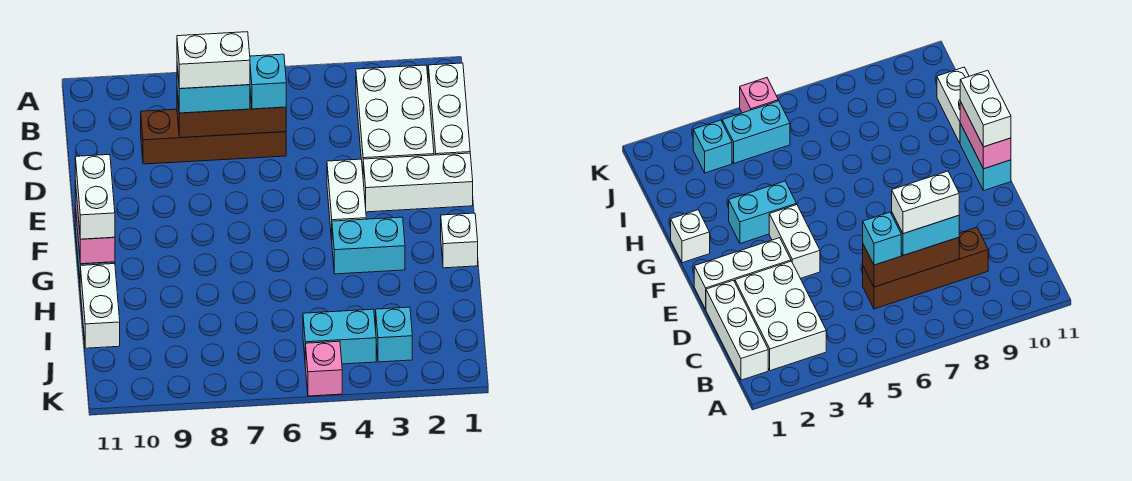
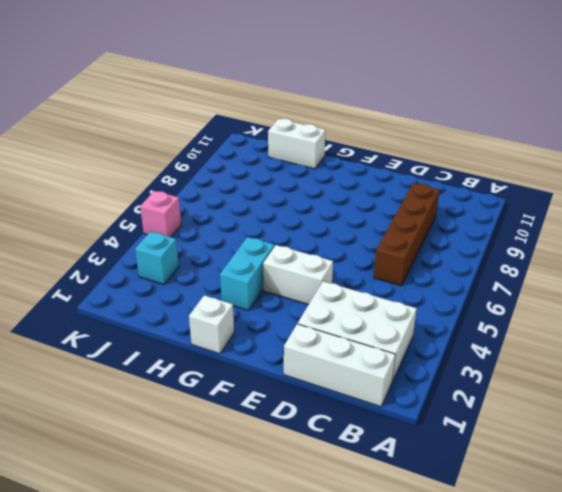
none -> white brick E1:E3 level 1
none -> cyan brick F11:G11 level 1
none -> cyan brick J4:J5 level 1

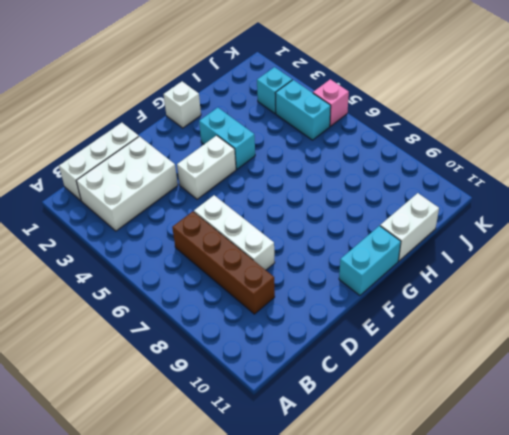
white brick D6:D8 level 1 -> white brick E1:E3 level 1
none -> brown brick C6:C8 level 2
none -> pink brick F11:G11 level 2
none -> cyan brick C6 level 3

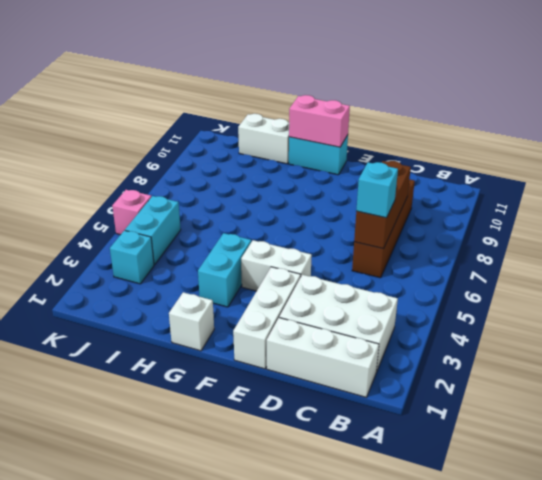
none -> cyan brick C7:C8 level 3
none -> white brick F11:G11 level 3
none -> white brick C7:C8 level 4

